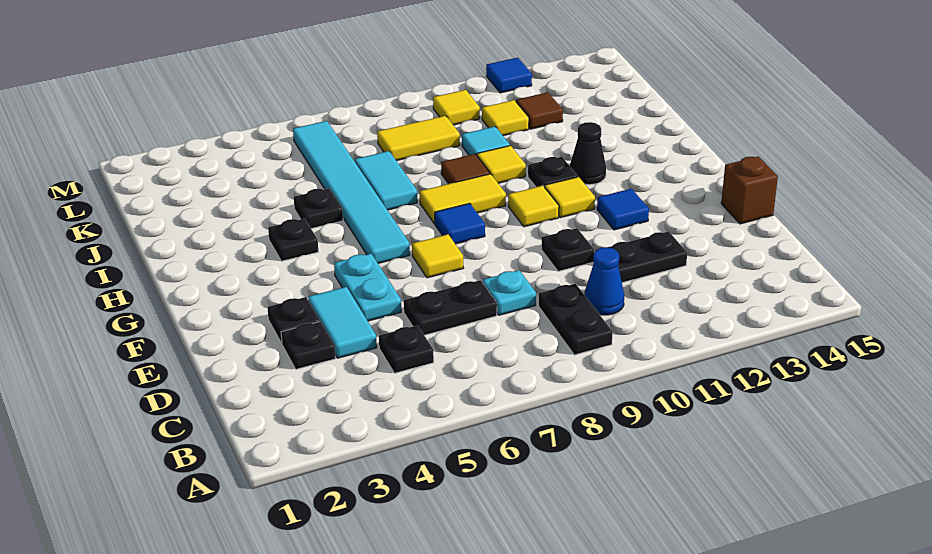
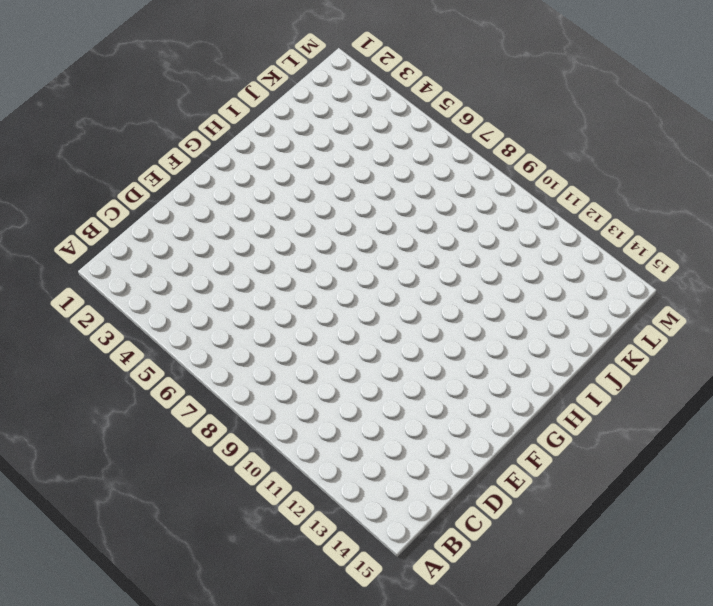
none -> black plate B9:C9 level 1
none -> black plate C5 level 1
none -> blue cone C10 level 1
none -> black plate D3 level 1

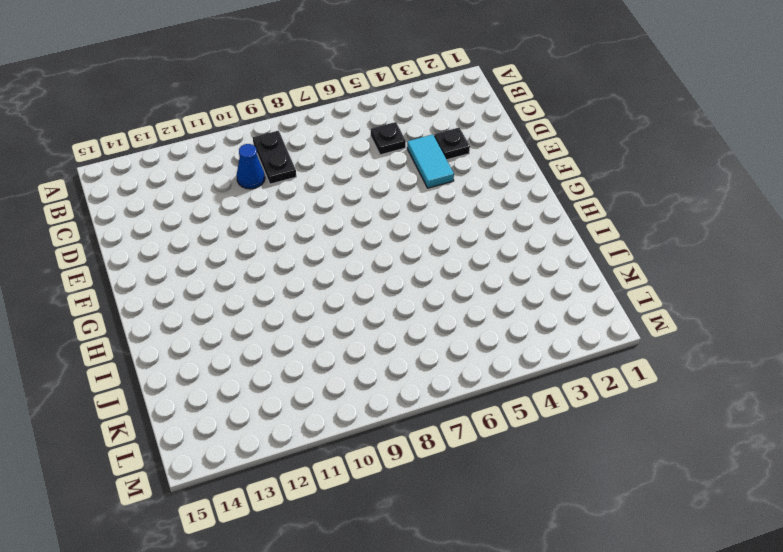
none -> black plate D6:D7 level 1
none -> cyan plate D8 level 1
none -> black plate D11:D12 level 1
none -> black plate E3 level 1

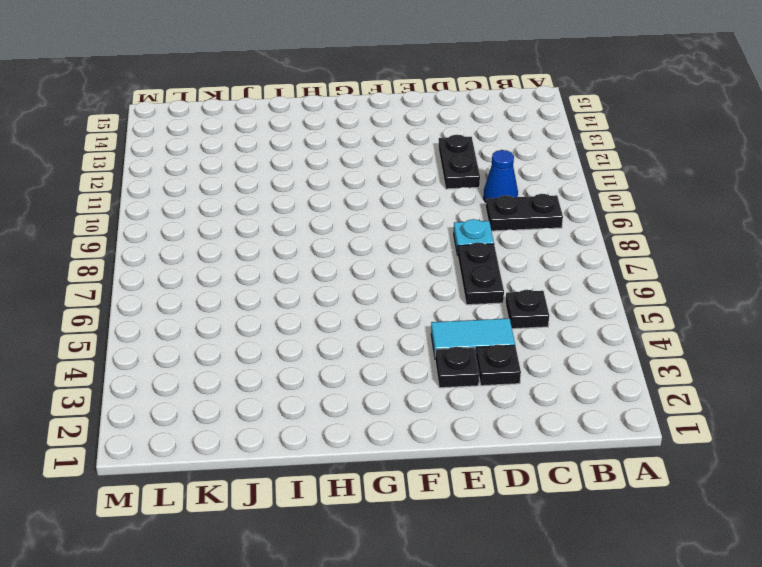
none -> cyan plate E5:F5 level 1
none -> black plate E10 level 1
none -> brown brick E15 level 1
none -> yellow tile F7 level 1

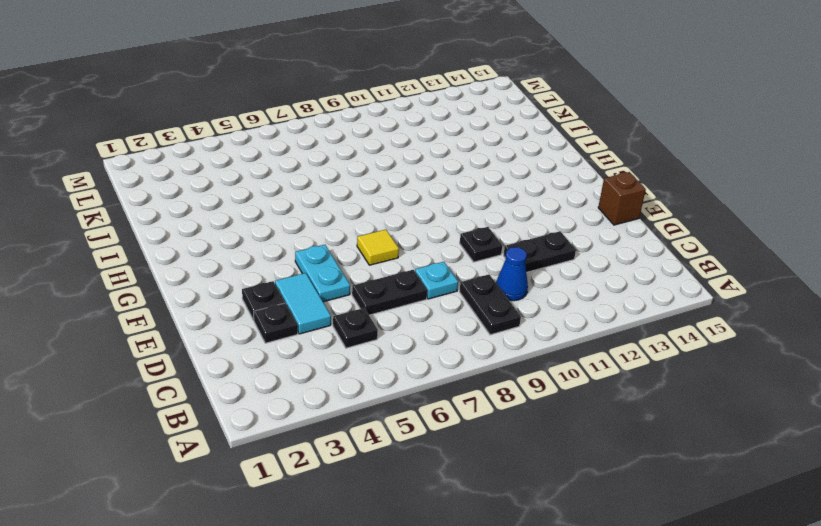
none -> blue tile F12 level 1
none -> cyan tile G6:L6 level 1
none -> blue tile G8 level 1
none -> yellow tile G10 level 1

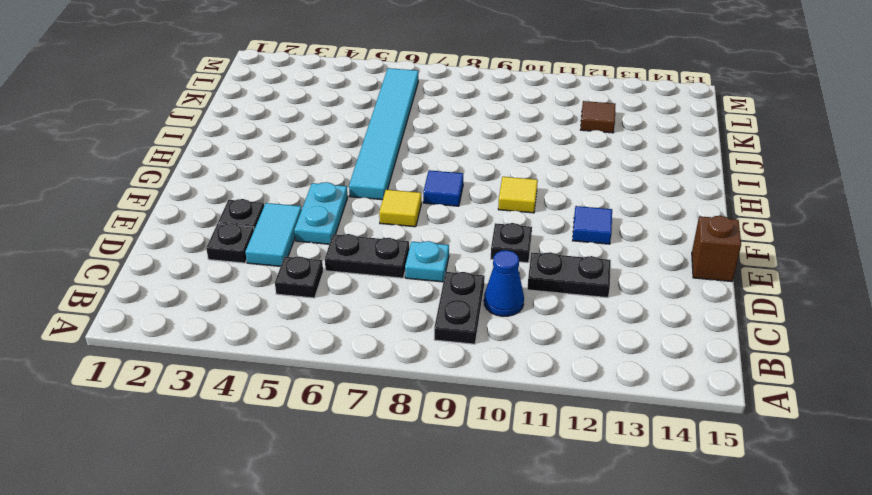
none -> yellow tile G11 level 1
none -> black plate H4 level 1
none -> yellow tile H8:H9 level 1
none -> black plate H11 level 1

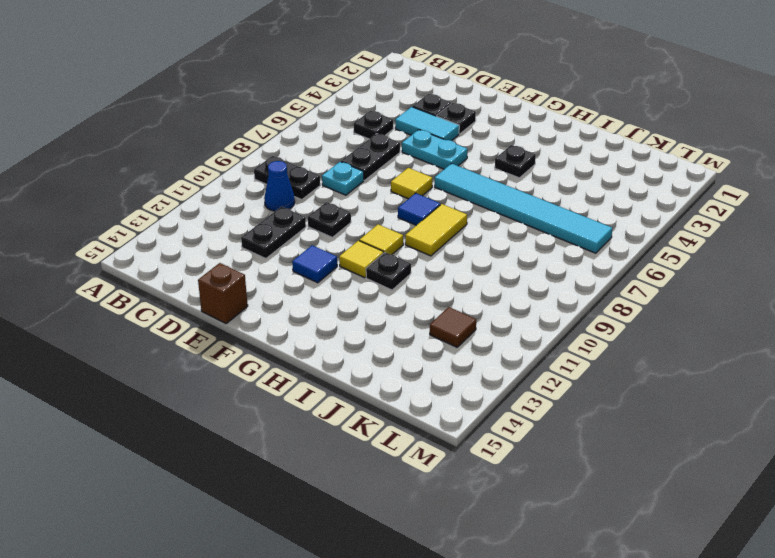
none -> black cone H12 level 1
none -> black plate I5 level 1
none -> cyan tile I7:J7 level 1
none -> brown tile I9 level 1

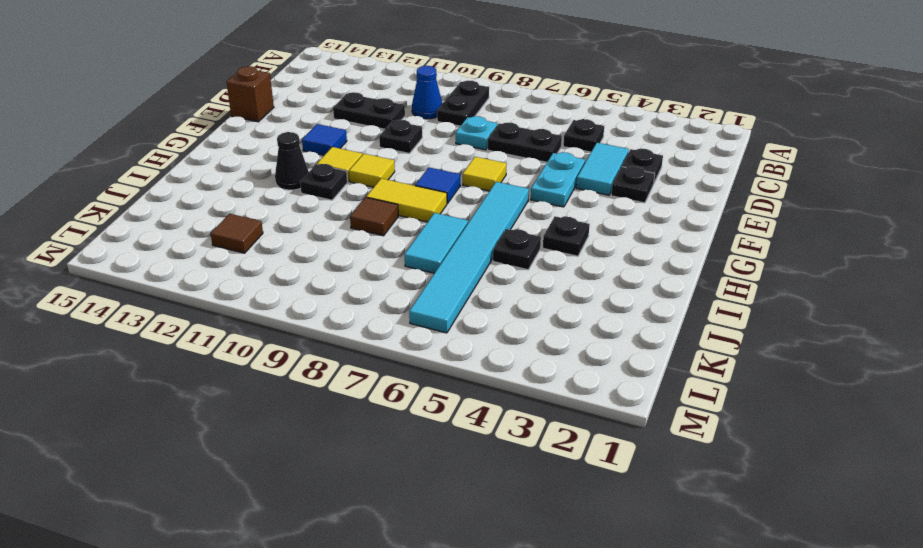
none -> yellow tile I10 level 1
none -> cyan tile J10 level 1
none -> yellow tile K8:K9 level 1
none -> yellow tile K11 level 1

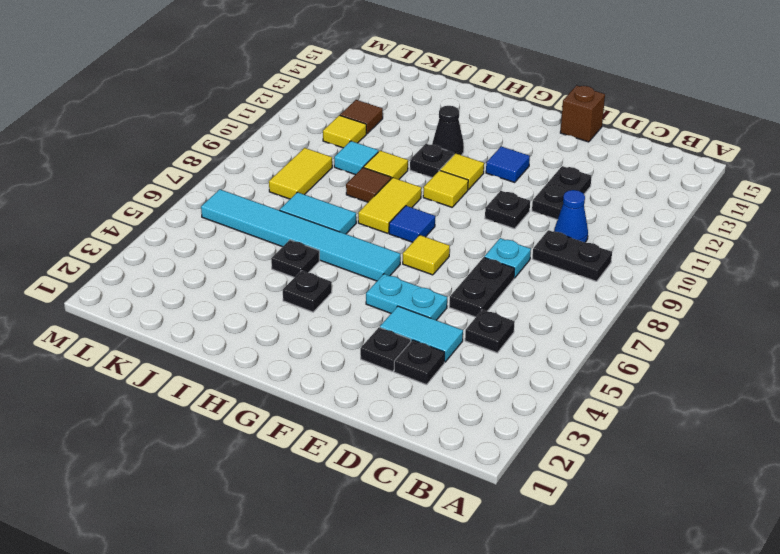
none -> yellow tile L10 level 1
none -> blue tile M12 level 1

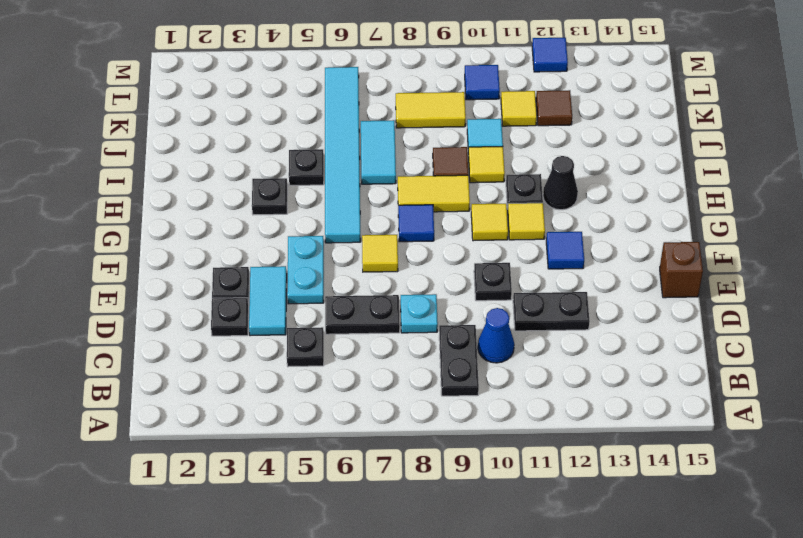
blue tile L10 level 1 -> yellow tile L10 level 1

